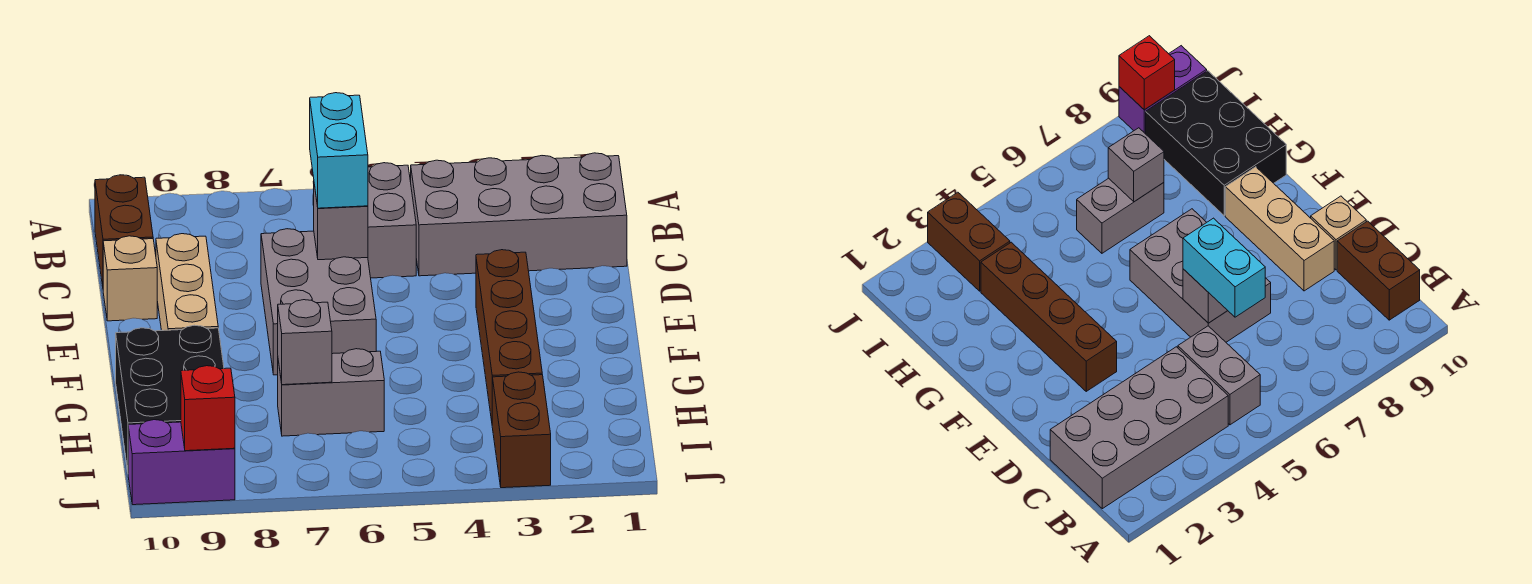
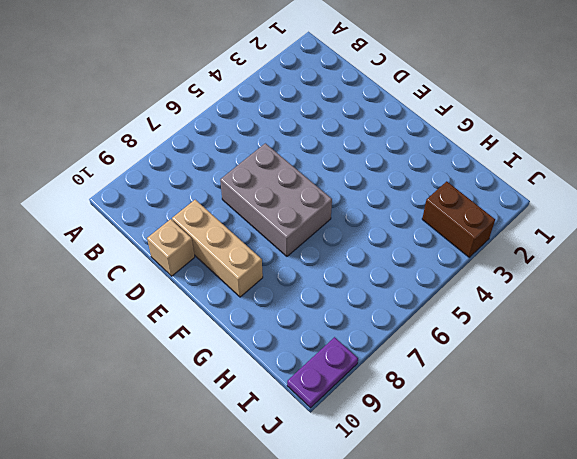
purple plate J9:J10 level 1 -> purple brick J9:J10 level 1
none -> grey brick B1:C4 level 1
none -> grey brick B5:C5 level 1
none -> brown brick B10:C10 level 1

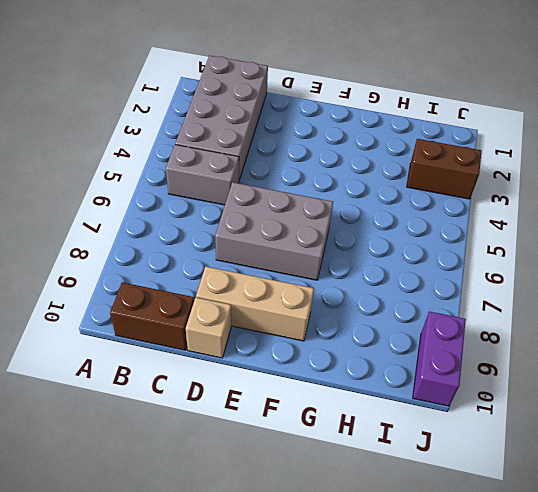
none -> brown brick E3:H3 level 1
none -> black brick G9:I10 level 1
none -> grey brick H6:H7 level 1

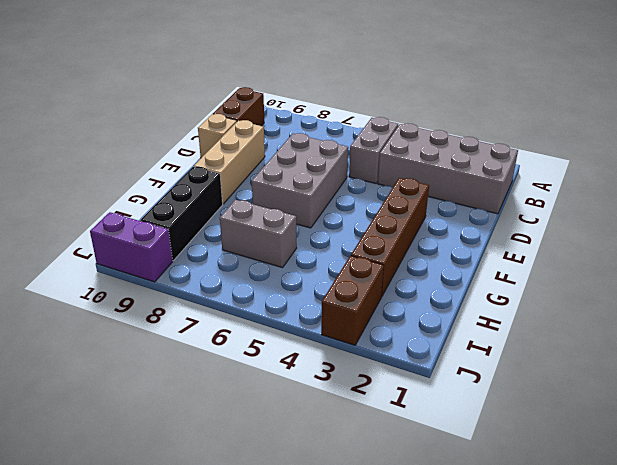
black brick G9:I9 level 1 -> black brick G9:I10 level 1
none -> grey brick D6 level 2
none -> grey brick H7 level 2
none -> red brick J9 level 2

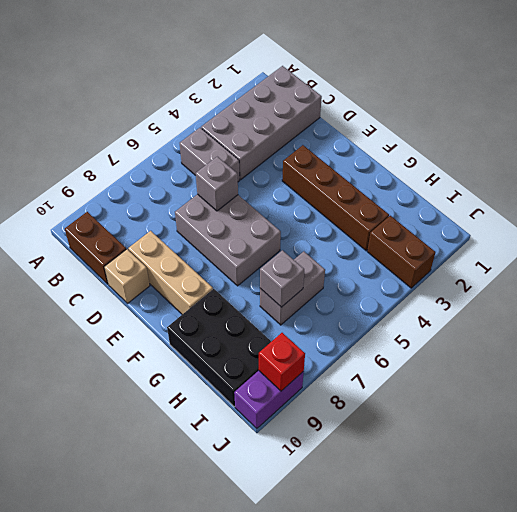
none -> cyan brick C6:D6 level 3

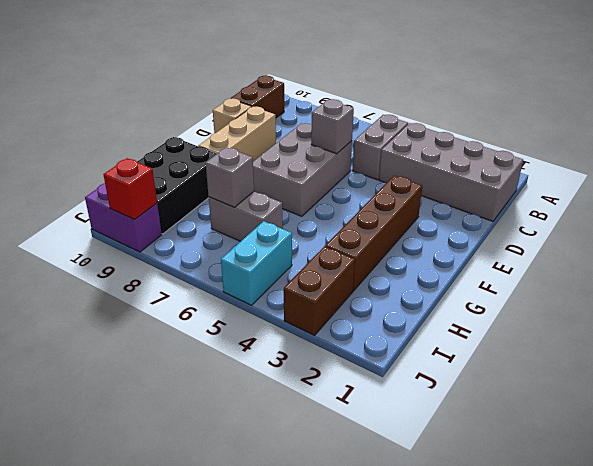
cyan brick I5:J5 level 1 -> cyan brick C6:D6 level 3

